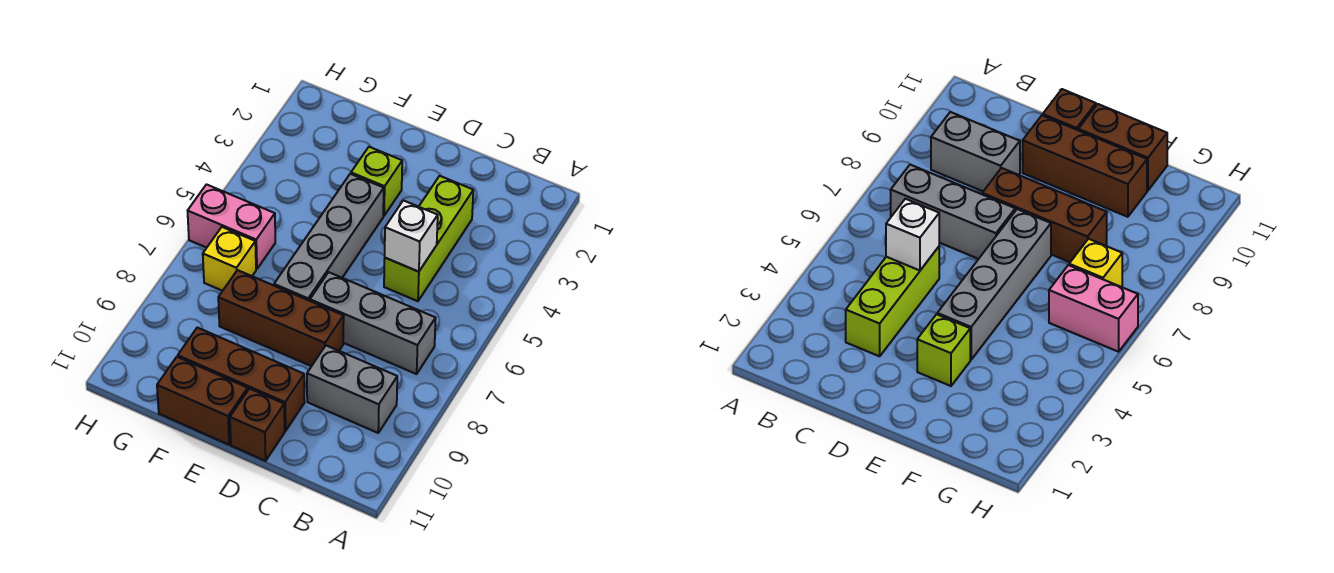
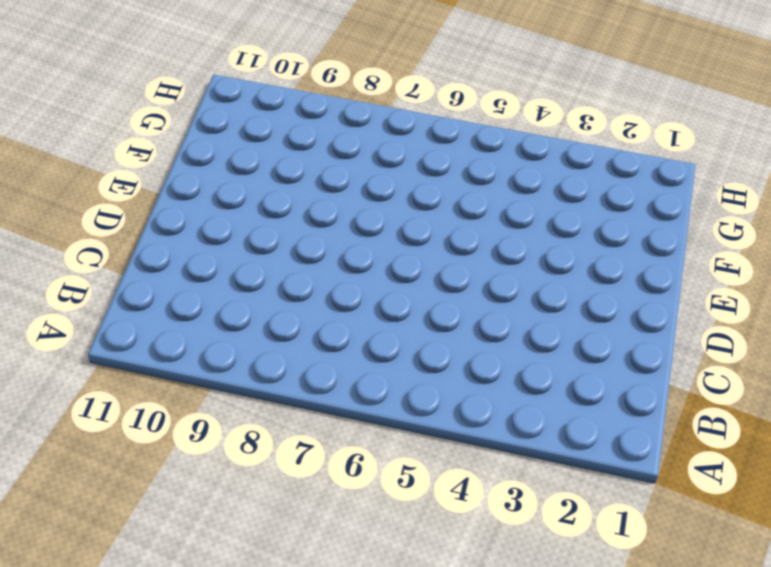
none -> grey brick B7:D7 level 1
none -> grey brick B9:C9 level 1
none -> lime brick C3:C5 level 1

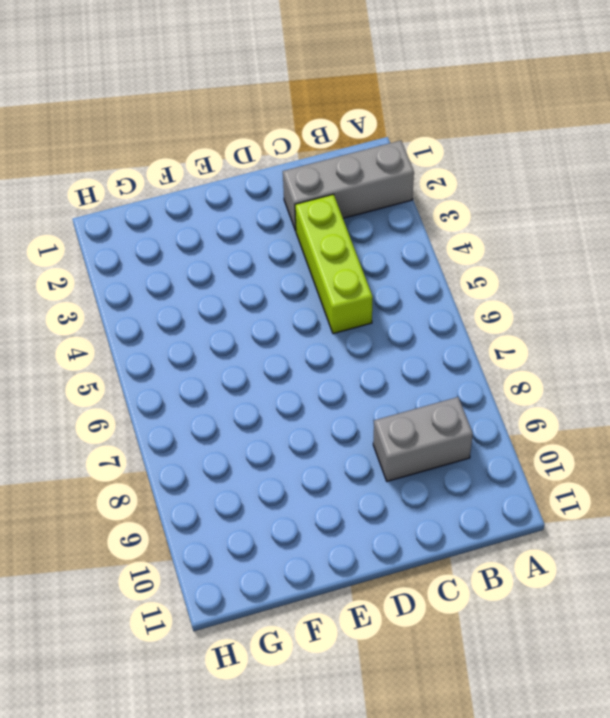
grey brick A2:C2 level 1 -> grey brick B7:D7 level 1
none -> brown brick D8:F8 level 1
none -> brown brick D10:F10 level 1
none -> brown brick D11 level 1

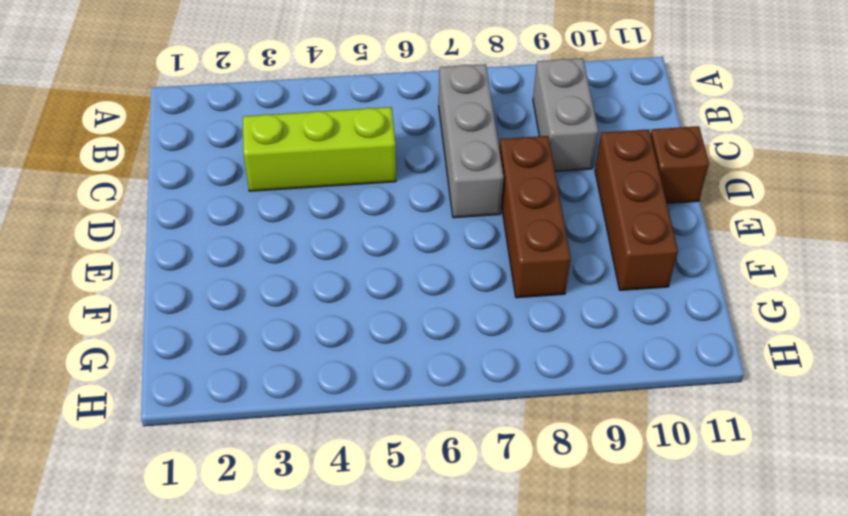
none -> lime brick E3 level 1
none -> grey brick E4:E7 level 1
none -> brown brick E11:F11 level 1

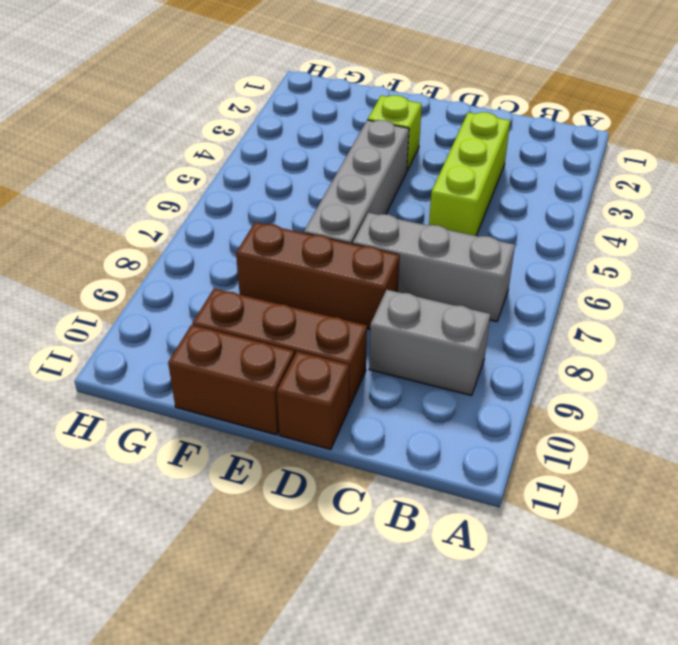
none -> pink brick G6:H6 level 1
none -> yellow brick G7 level 1
none -> white brick C5 level 2

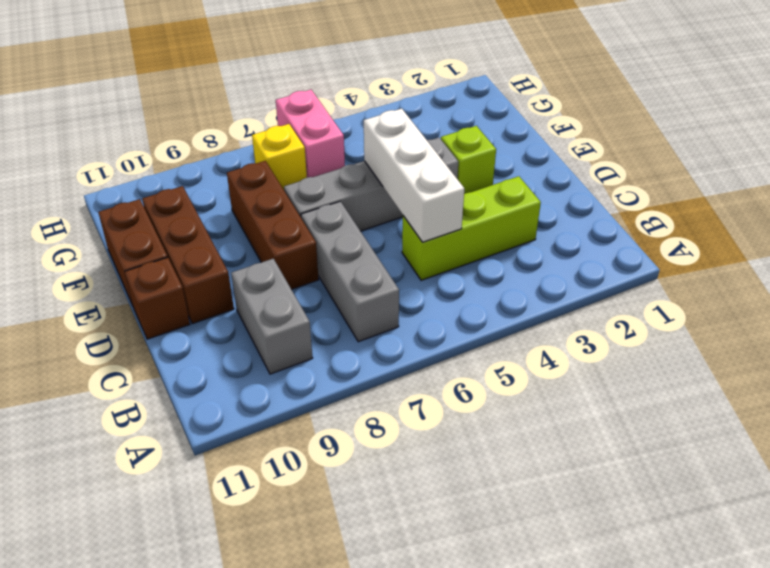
white brick C5:E5 level 2 -> white brick C5 level 2

